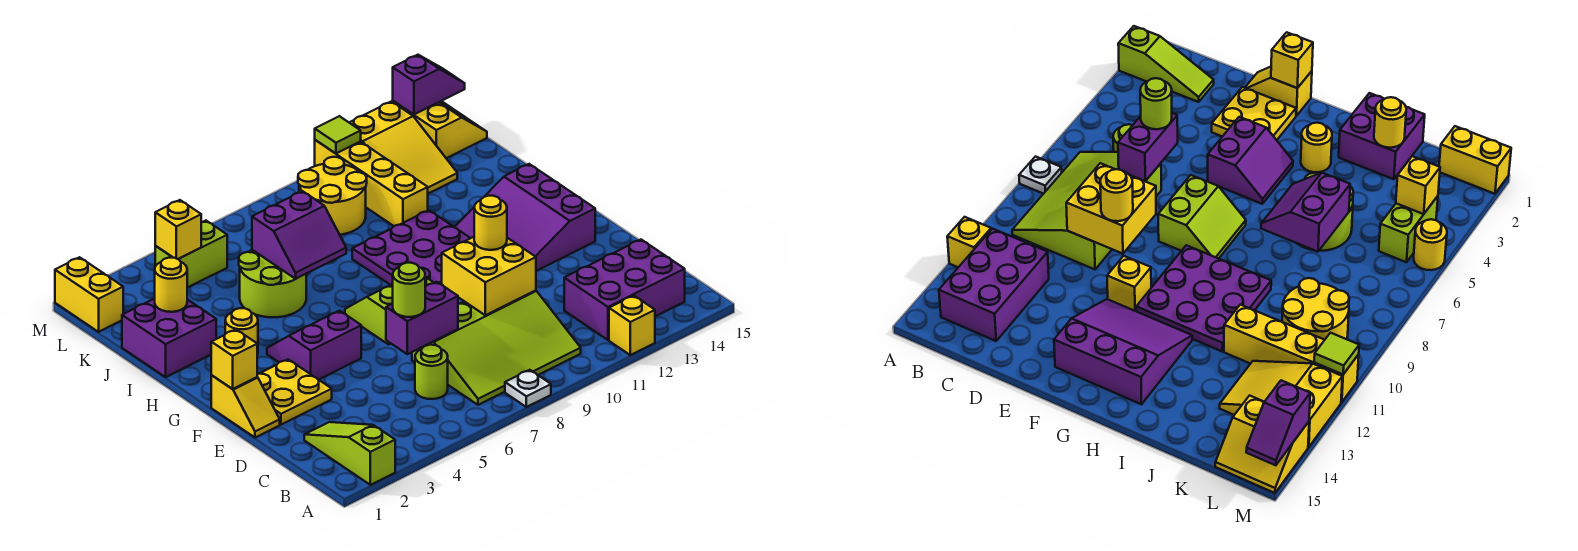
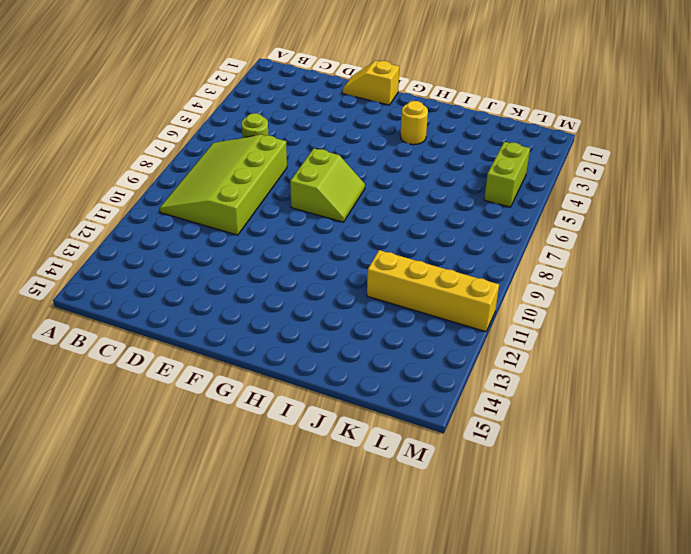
none -> lime slope A2:C2 level 1 top A
none -> white plate A8 level 1
none -> yellow brick A12 level 1
none -> purple brick B12:C14 level 1

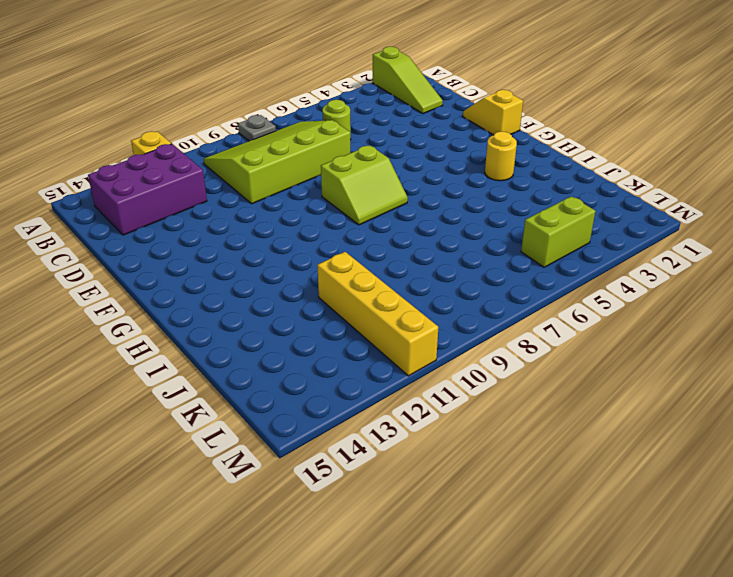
grey plate A8 level 1 -> white plate A8 level 1
none -> yellow plate E2:F3 level 1
none -> purple slope F4:G5 level 1 top F
none -> yellow brick F11 level 1
none -> purple slope F12:H14 level 1 top 14

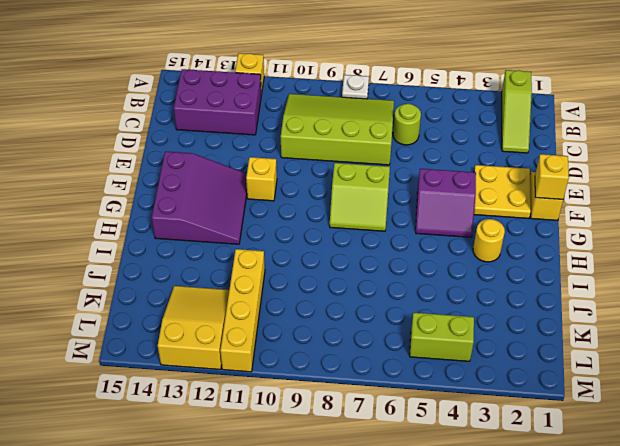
none -> purple plate G9:I11 level 1
none -> purple brick I1:J2 level 1
none -> lime round brick I5:J6 level 1
none -> yellow round brick K9:L10 level 1

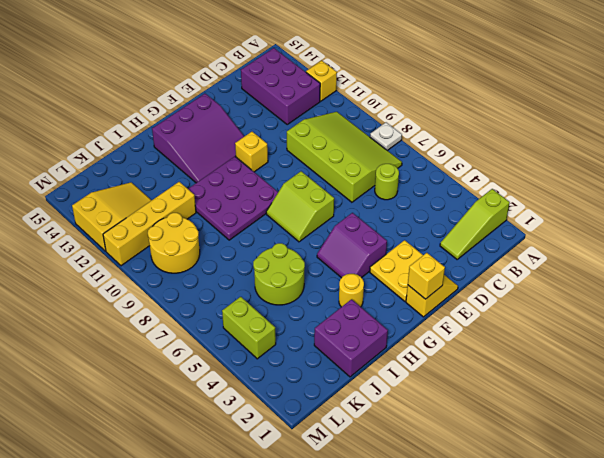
none -> yellow brick L1:M1 level 1
none -> yellow slope L14:M15 level 1 top 14
none -> yellow round brick M5 level 1
none -> purple brick D6:D7 level 2

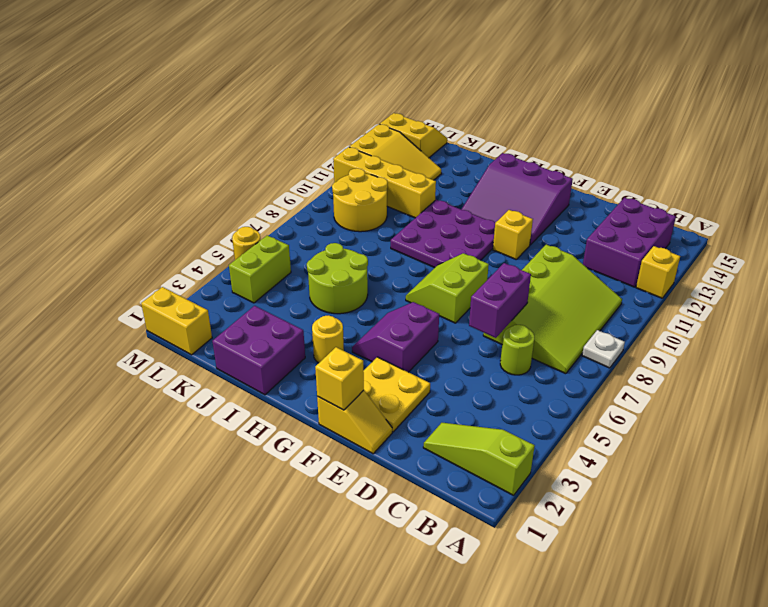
none -> yellow brick D9:E10 level 2
none -> purple slope I6:J7 level 2 top J
none -> yellow round brick J2 level 2
none -> yellow brick L4 level 2

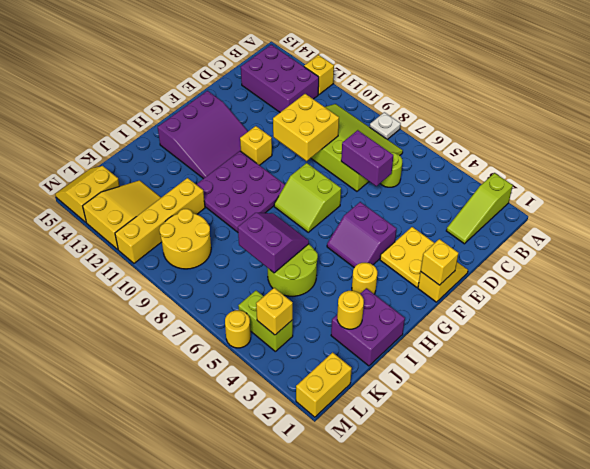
none -> lime tile M11 level 2
none -> purple slope M14:M15 level 2 top 14
none -> lime round brick D6 level 3
none -> yellow round brick E10 level 3

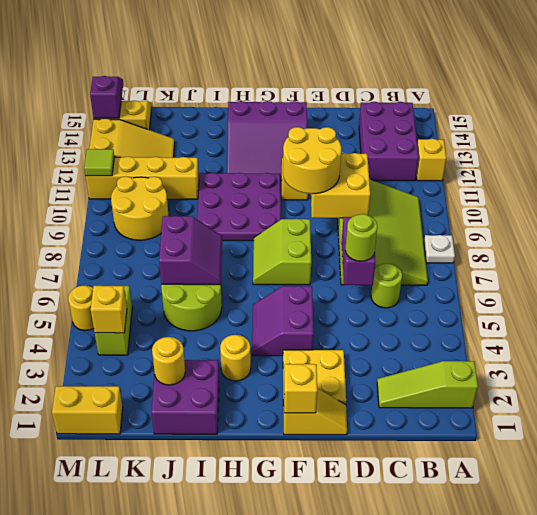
yellow round brick E9:F10 level 3 -> yellow round brick E10 level 3

